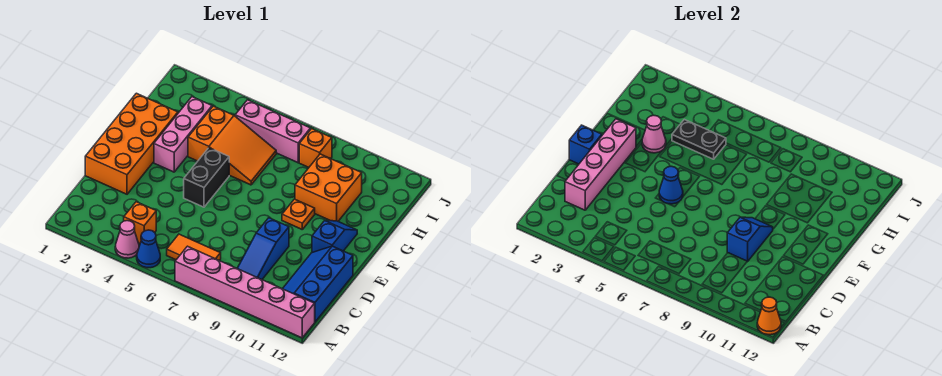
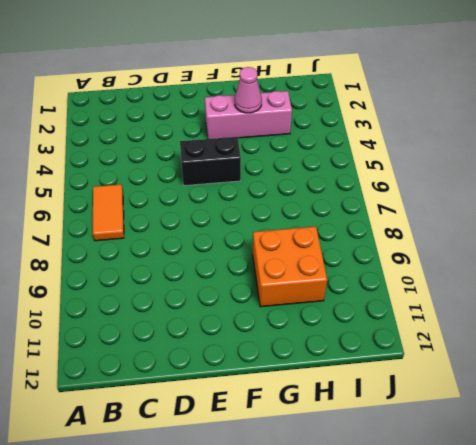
none -> pink cone A4 level 1
none -> blue cone A5 level 1
none -> pink brick A7:A12 level 1

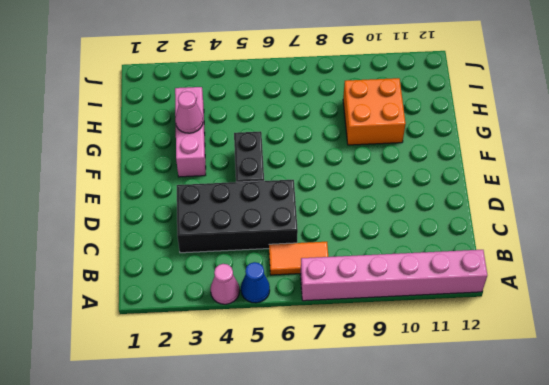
black brick C3:D6 level 1 -> none
none -> orange brick B4 level 1
none -> blue slope B9:D9 level 1 top D
none -> blue slope B11:D12 level 1 top 12

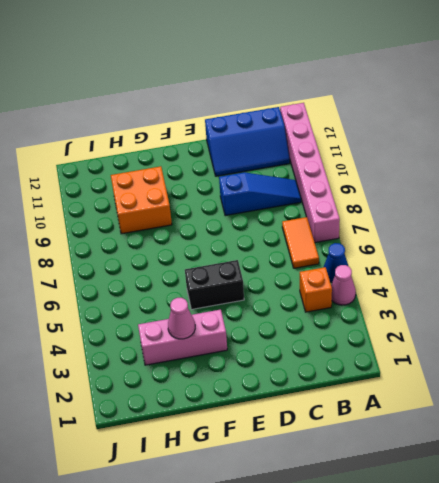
none -> orange brick D1:G2 level 1
none -> blue slope E11:F11 level 1 top E
none -> orange plate F9 level 1

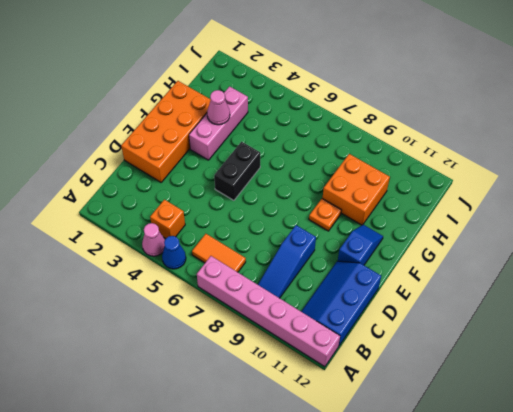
none -> orange slope G4:H6 level 1 top 4
none -> pink brick I5:I7 level 1
none -> orange brick I8 level 1

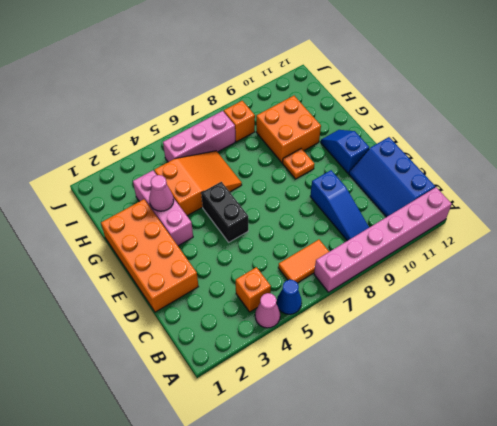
none -> orange cone A12 level 2
none -> pink brick C2:F2 level 2
none -> blue slope D9:E9 level 2 top D

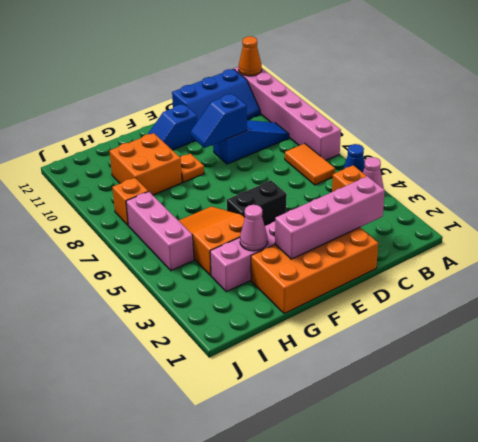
none -> blue brick E1 level 2
none -> blue cone E5 level 2
none -> black plate H4:H5 level 2

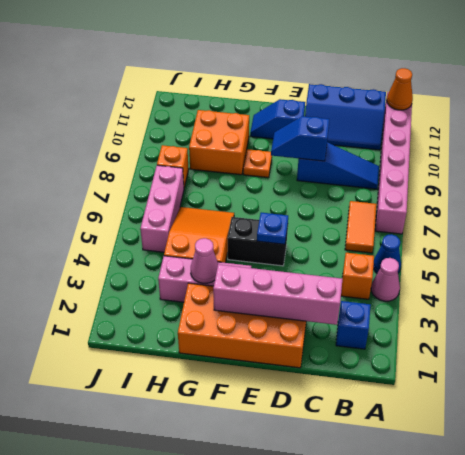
blue brick B2 level 1 -> blue brick E1 level 2
blue plate E5 level 2 -> blue cone E5 level 2
none -> black plate H4:H5 level 2

